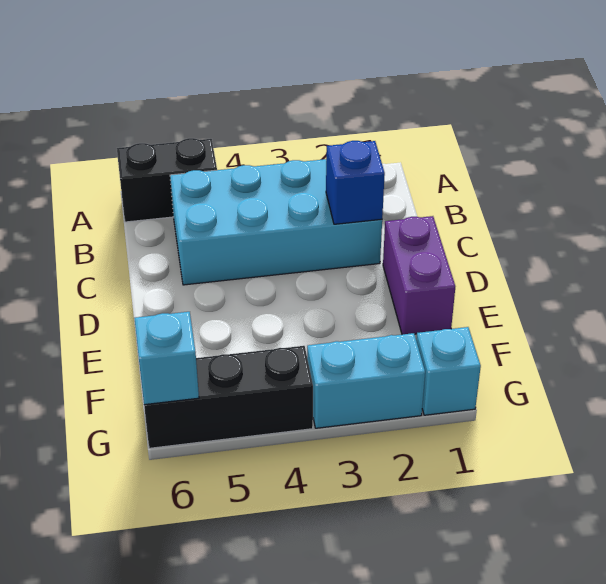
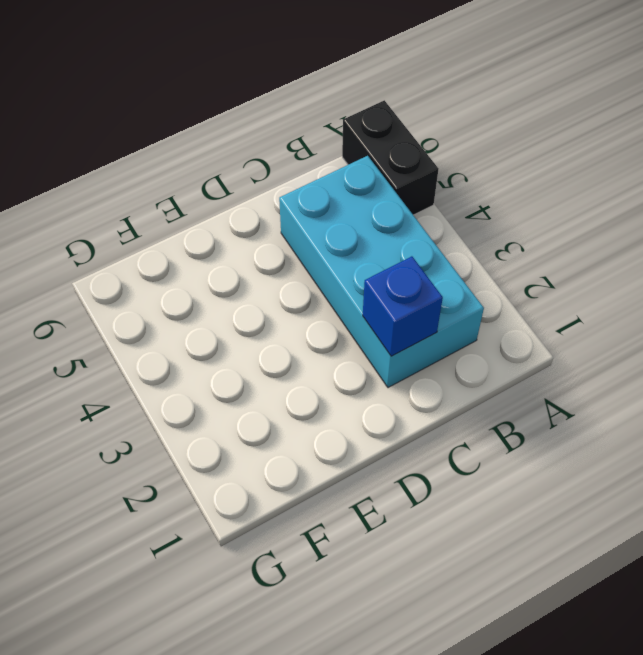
none -> purple brick D1:E1 level 1
none -> cyan brick G1 level 1

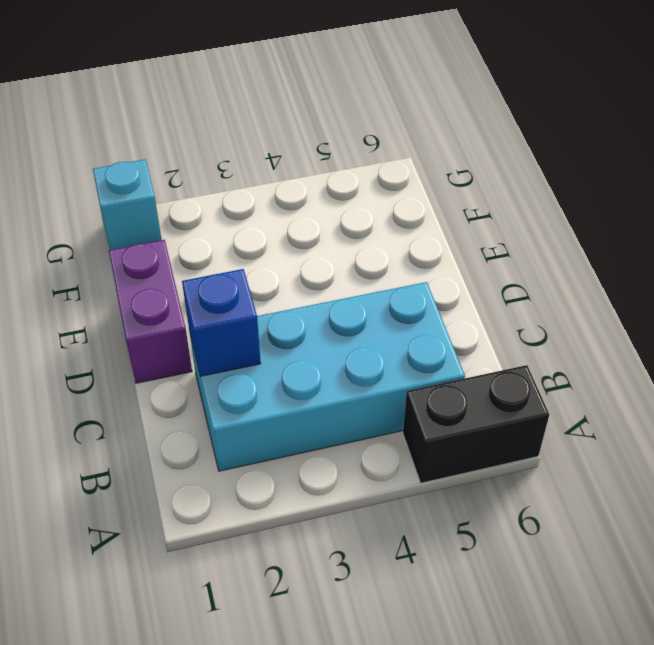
none -> cyan brick G2:G3 level 1
none -> black brick G4:G6 level 1

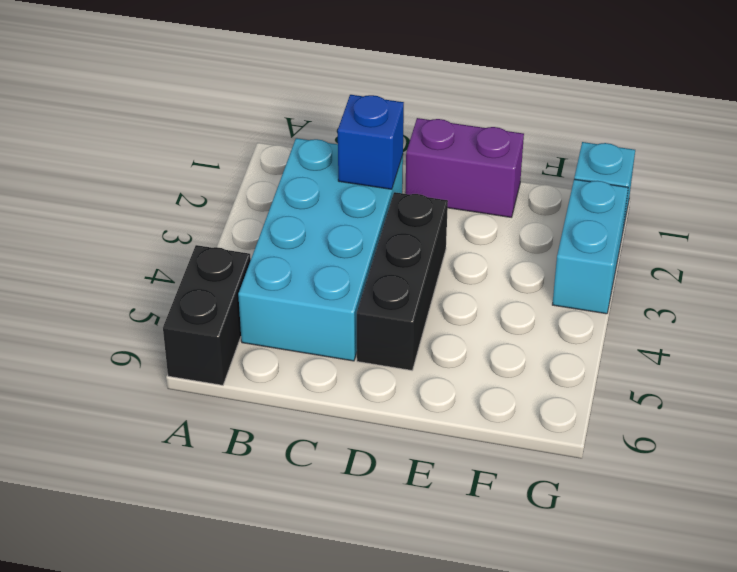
black brick D3:D5 level 1 -> black brick G4:G6 level 1
none -> cyan brick G6 level 2

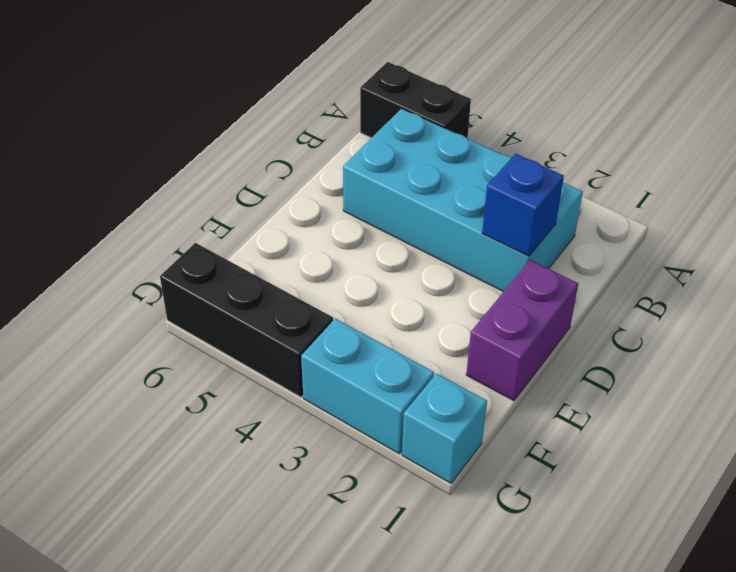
none -> cyan brick G6 level 2

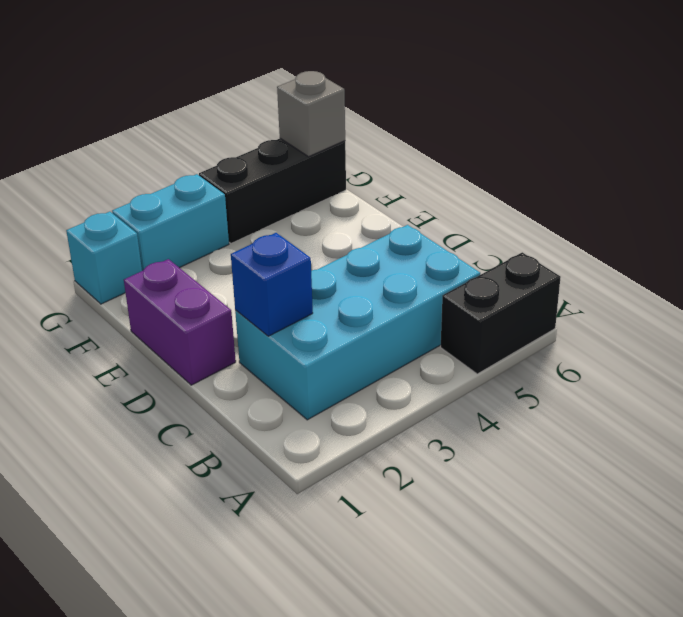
grey brick G6 level 2 -> cyan brick G6 level 2

